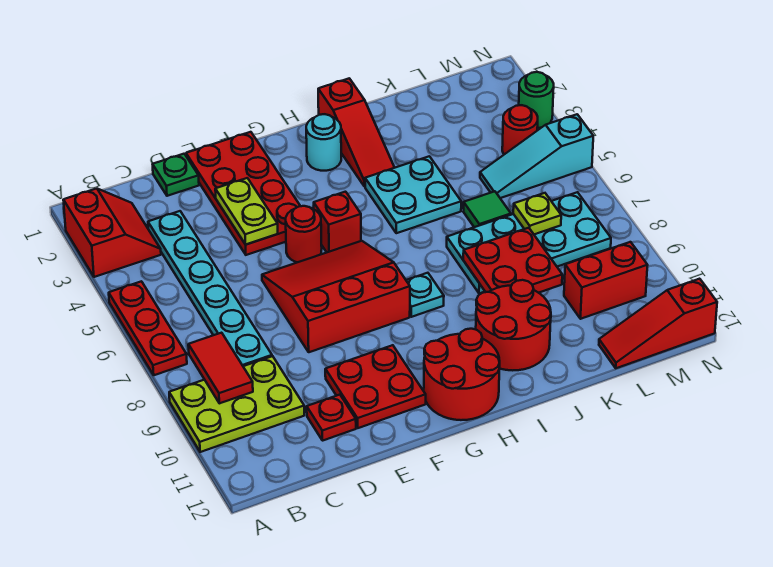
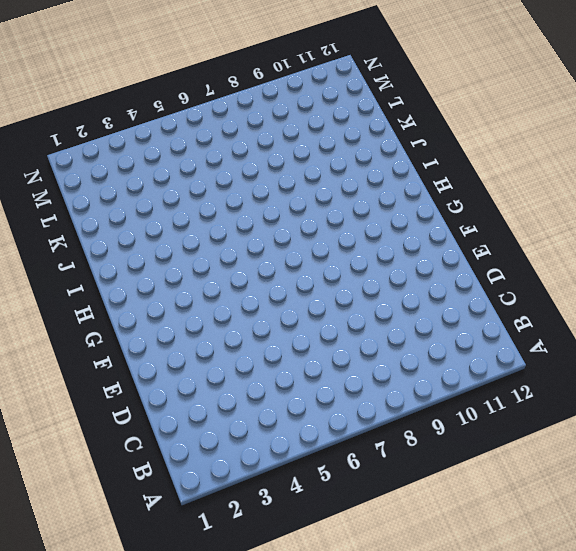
none -> red slope A2:B3 level 1 top A
none -> red plate A5:A7 level 1
none -> lime plate A9:C10 level 1

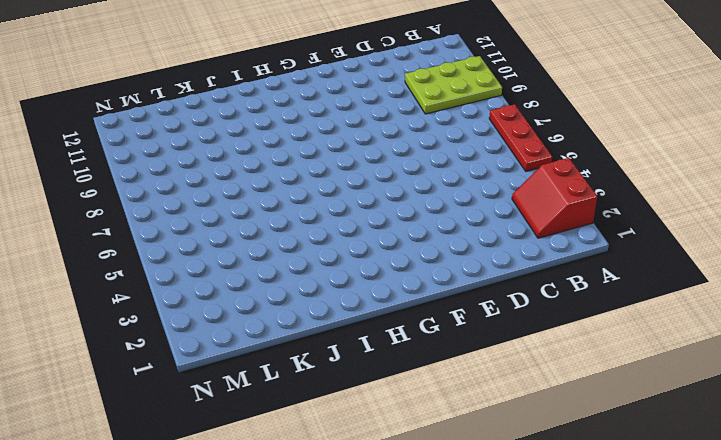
none -> cyan plate C3:C8 level 1
none -> green plate D1 level 1
none -> red plate D11 level 1

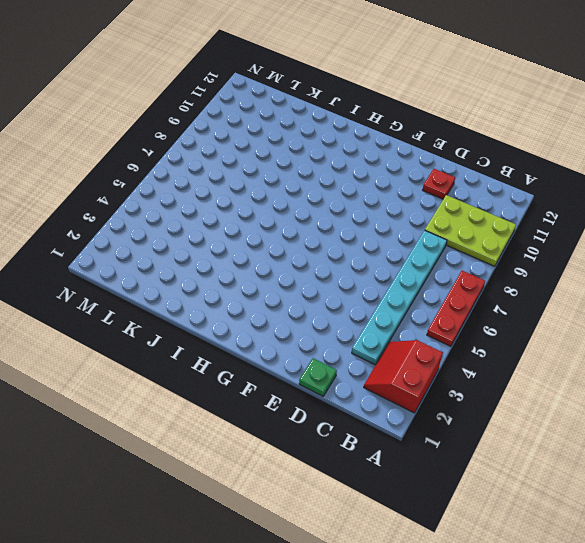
none -> red plate E1:F4 level 1
none -> red slope E6:G8 level 1 top 8
none -> red plate E10:F11 level 1

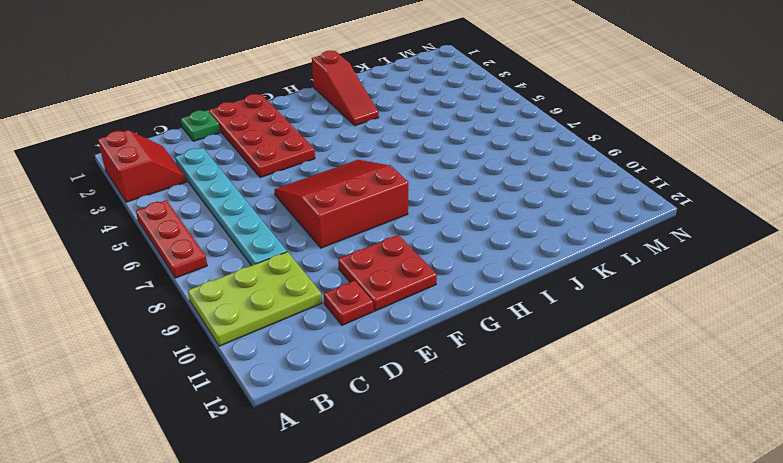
none -> red round brick F5 level 1
none -> red brick G5 level 1
none -> red round brick G11:H12 level 1

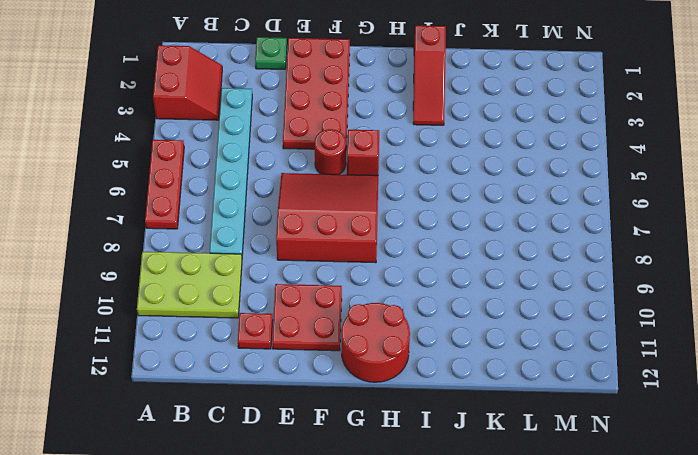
none -> cyan round brick H2 level 1
none -> cyan plate H8 level 1
none -> cyan plate I4:J5 level 1

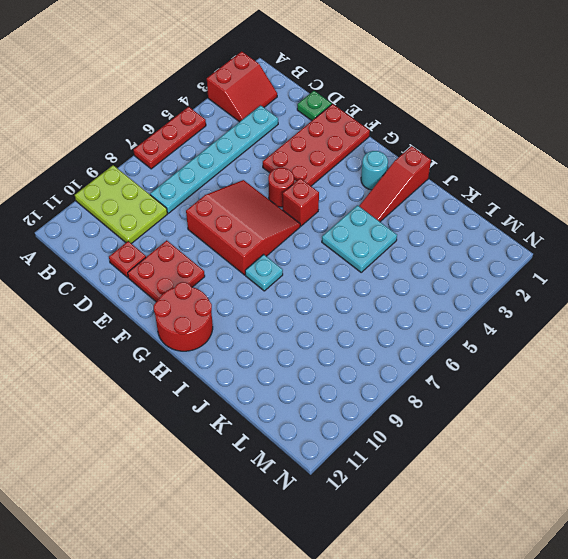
none -> red round brick I10:J11 level 1
none -> cyan plate J7:M8 level 1
none -> green tile K6 level 1

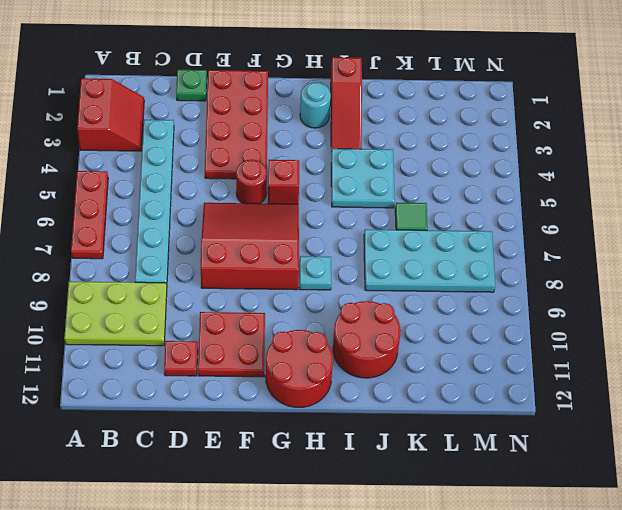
none -> cyan slope L5:N5 level 1 top N
none -> red brick L10:M10 level 1
none -> red slope L12:N12 level 1 top N

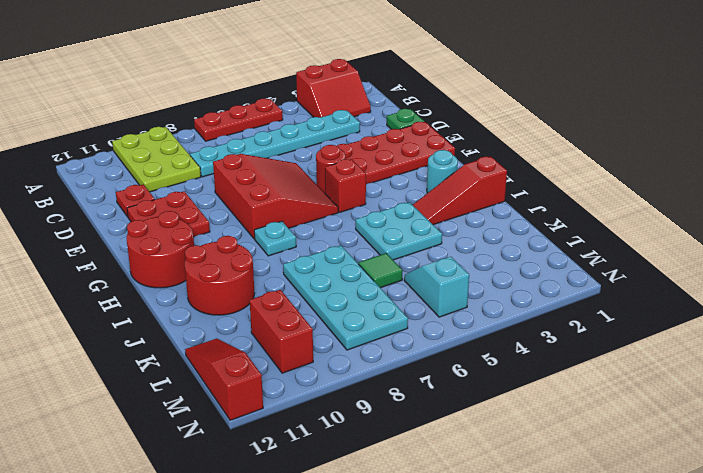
cyan slope L5:M5 level 1 top M -> cyan slope L5:N5 level 1 top N
none -> red round brick M4 level 1
none -> green round brick N3 level 1
none -> red tile B8:B9 level 2

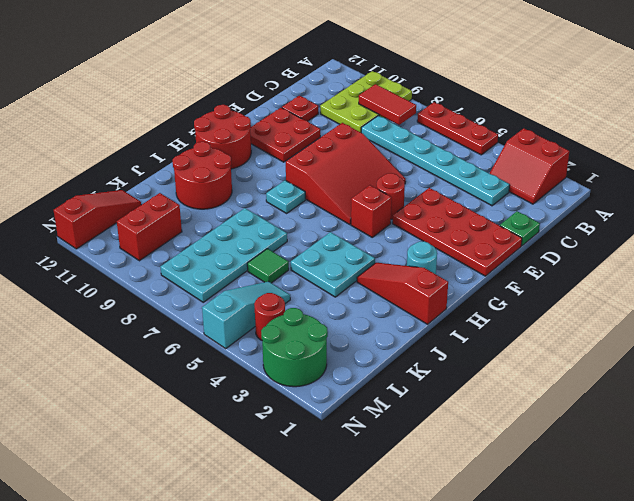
green round brick M2:N3 level 1 -> green round brick N3 level 1
none -> lime plate E3:E4 level 2
none -> red plate J8:K9 level 2
none -> lime plate L7 level 2

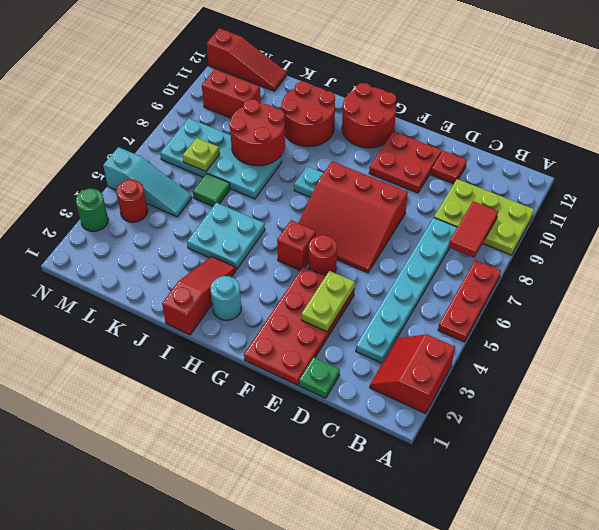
red round brick J8:K9 level 2 -> red plate J8:K9 level 2

